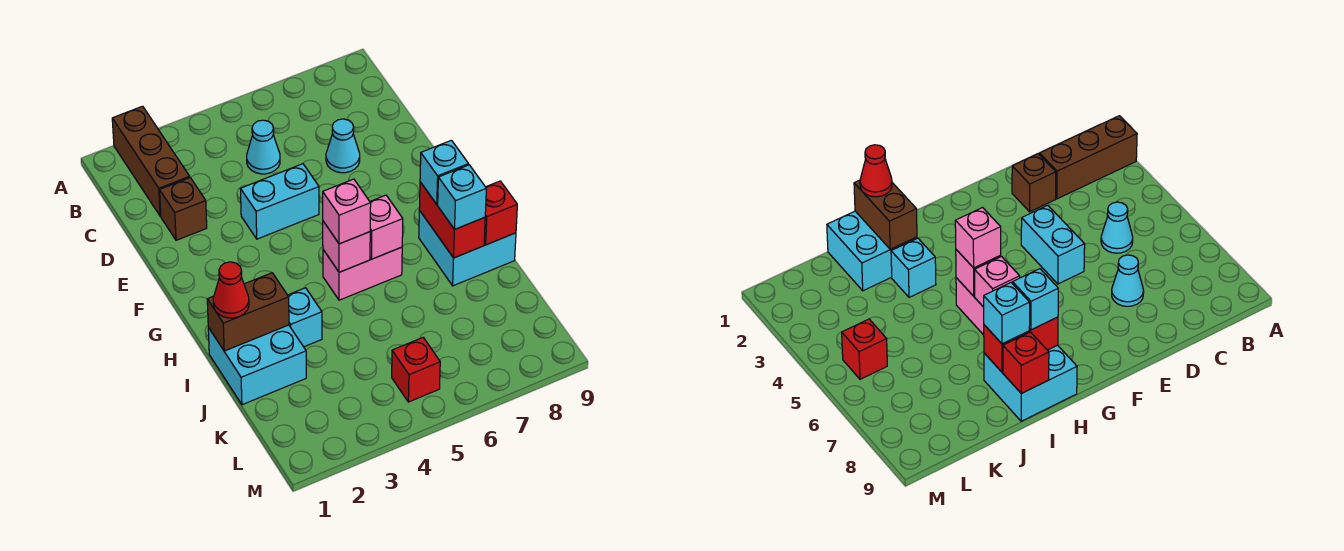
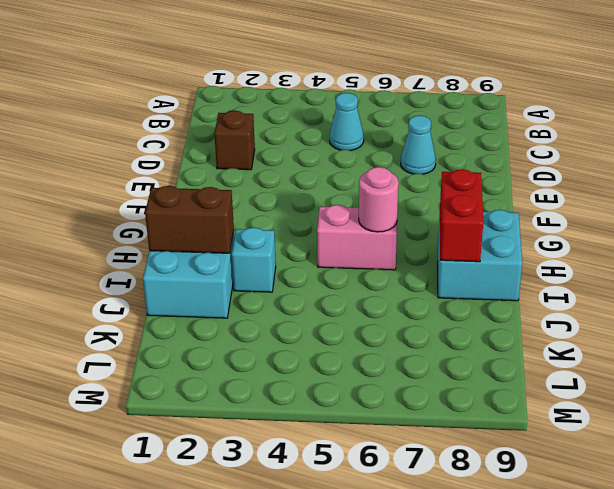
pink round brick H6 level 2 -> pink brick H6 level 2
none -> brown brick A2:C2 level 1
none -> cyan brick E4:E5 level 1
none -> red brick L5 level 1

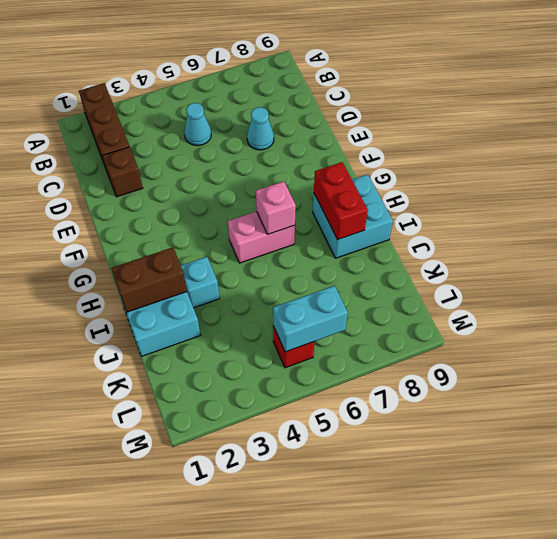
cyan brick L5:L6 level 2 -> cyan brick E4:E5 level 1
none -> pink brick H5 level 2
none -> red brick I9 level 2
none -> pink brick H5 level 3

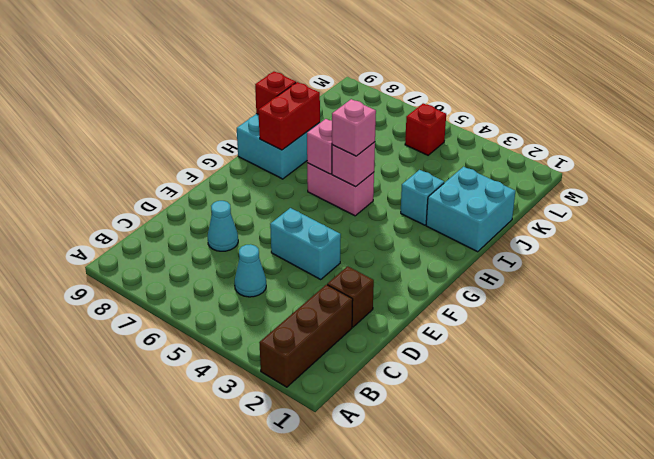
none -> brown brick I1:I2 level 2
none -> cyan brick H8 level 3
none -> red cone I1 level 3

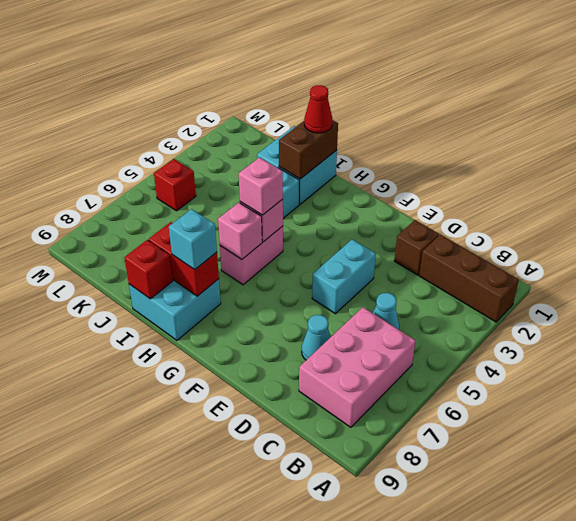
pink brick B6:C8 level 1 -> none
none -> cyan brick I8 level 3

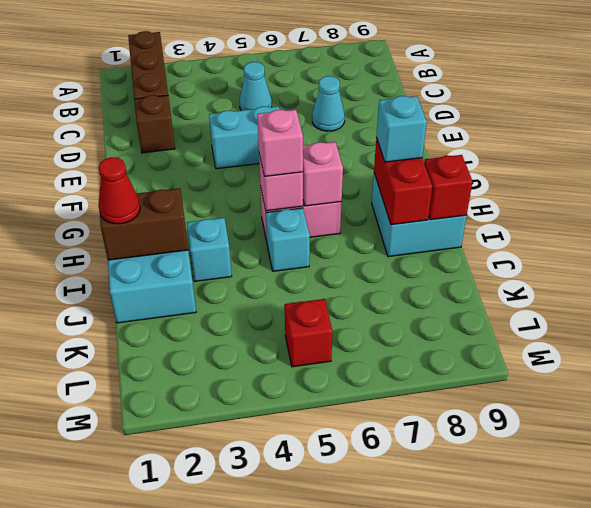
cyan brick I5 level 1 -> cyan brick I8 level 3

